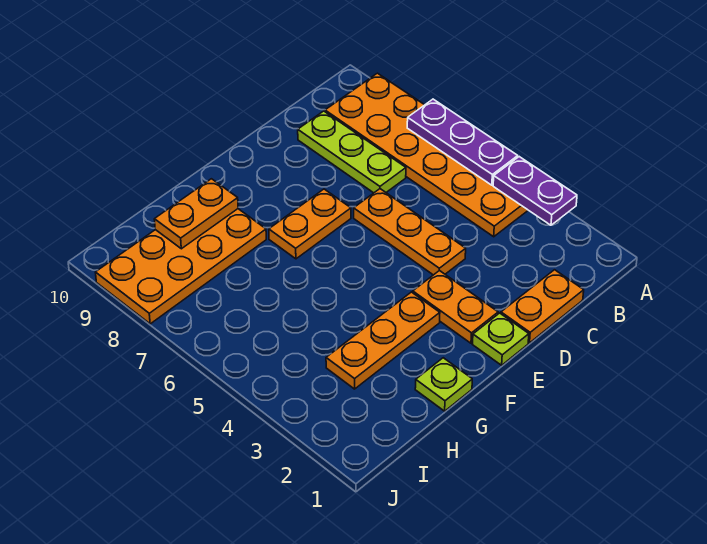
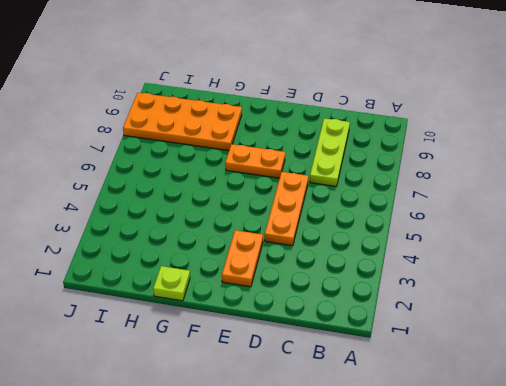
none -> orange plate A4:B9 level 1
none -> orange plate C1:D1 level 1
none -> lime plate E1 level 1

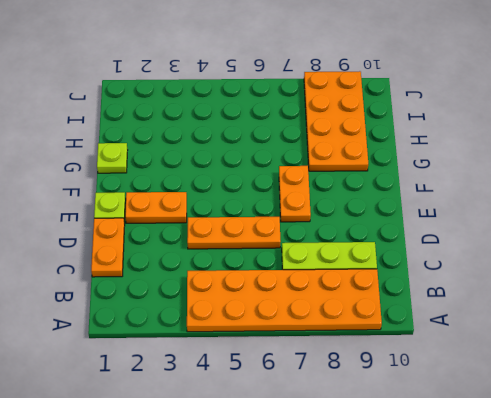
none -> orange plate F3:H3 level 1
none -> purple plate A3:A4 level 2
none -> purple plate A5:A7 level 2

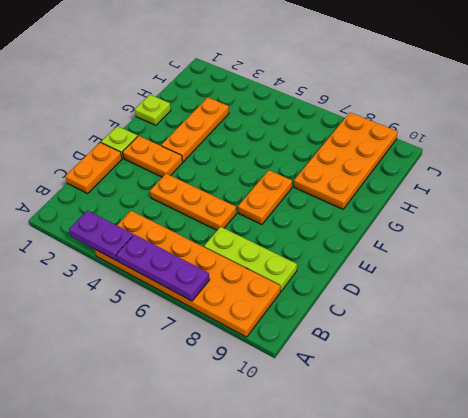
none -> orange plate G9:H9 level 2

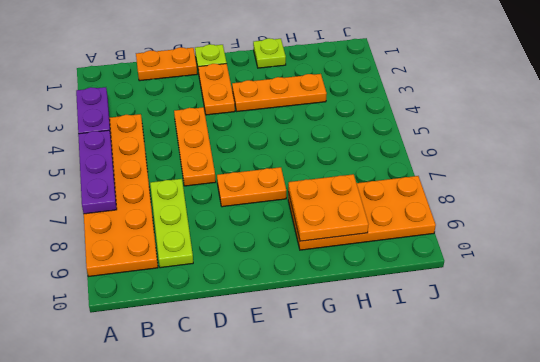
orange plate G8:H9 level 2 -> orange plate G9:H9 level 2

